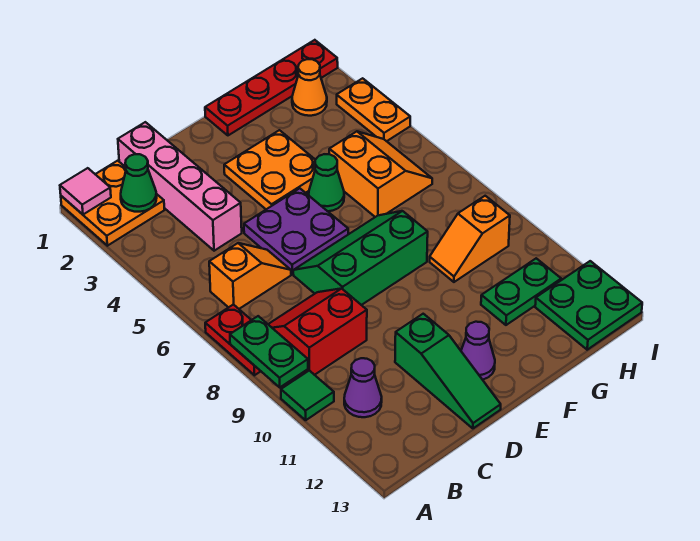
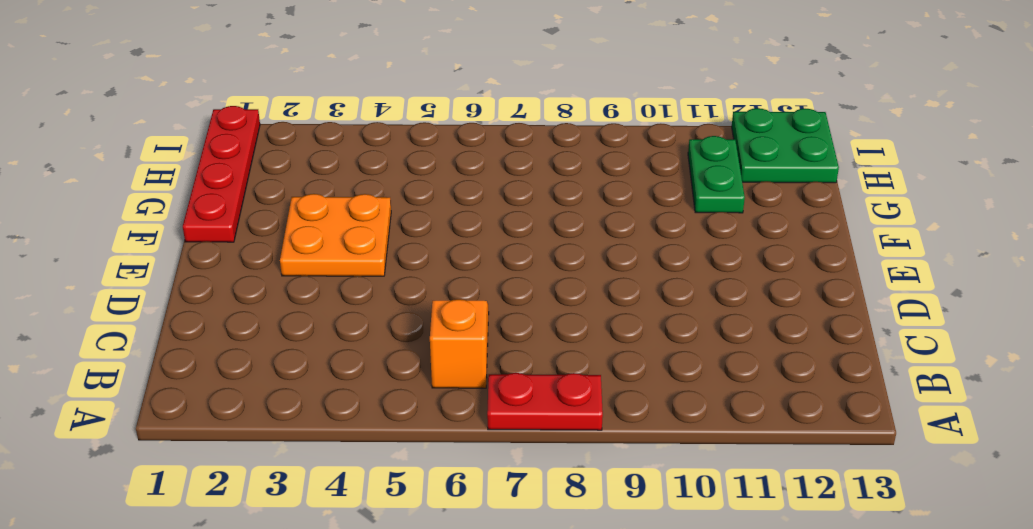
none -> orange plate A1:B2 level 1
none -> green tile A10 level 1
none -> red slope B8:C9 level 1 top 9

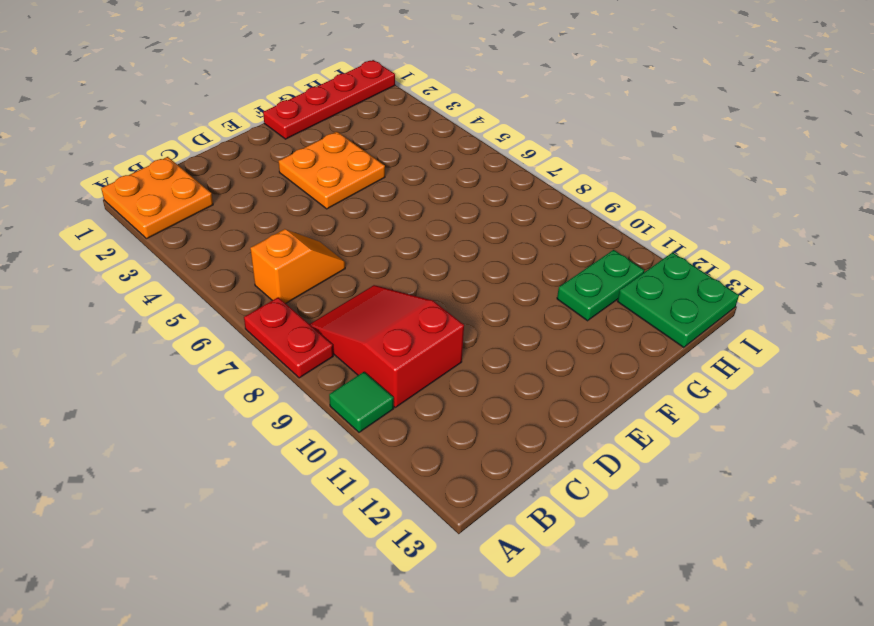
red slope B8:C10 level 1 top 10 -> red slope B8:C9 level 1 top 9
none -> purple cone B11 level 1
none -> pink brick C1:C4 level 1
none -> purple plate D5:E6 level 1

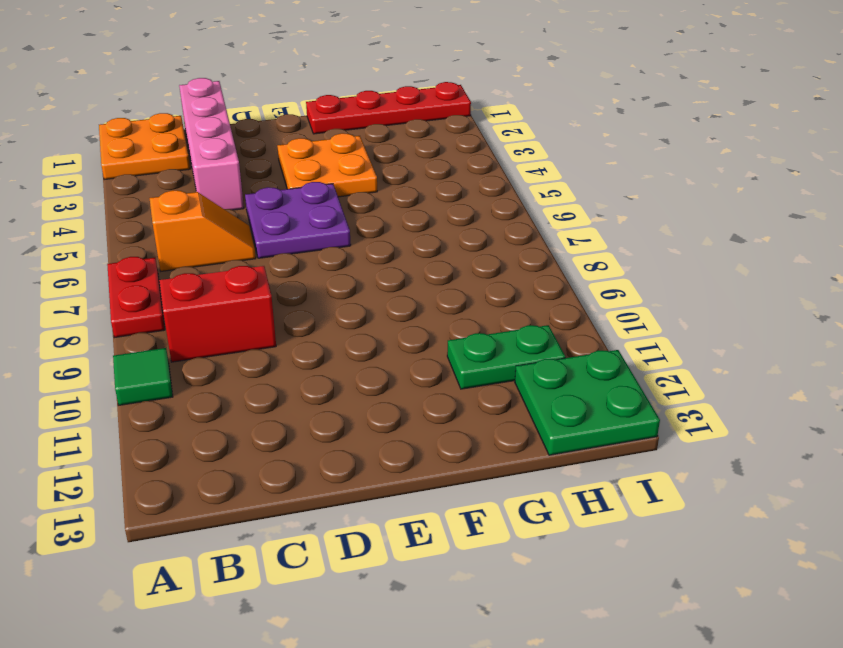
none -> purple cone B11 level 1
none -> green slope D7:F8 level 1 top 8
none -> green slope D11:D13 level 1 top 11

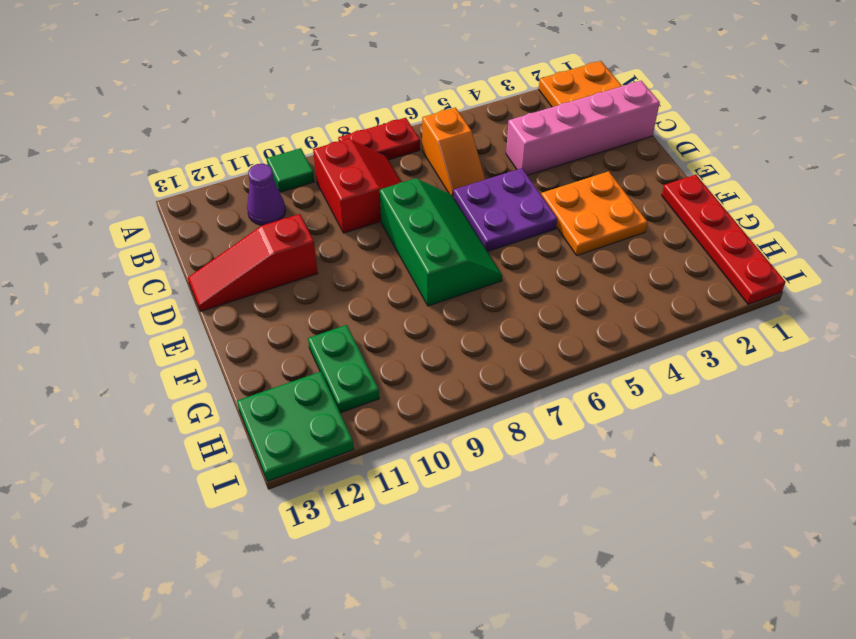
red slope D11:D13 level 1 top 11 -> green slope D11:D13 level 1 top 11
none -> purple cone E12 level 1
none -> green cone F5 level 1
none -> orange slope G5:H6 level 1 top G

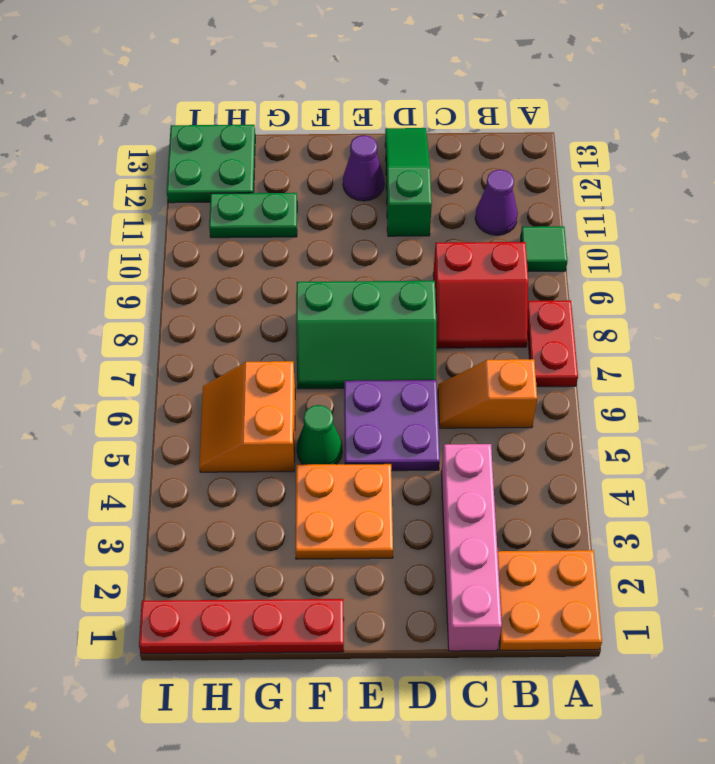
none -> orange slope G9:H9 level 1 top H
none -> orange cone H2 level 1
none -> orange plate I3:I4 level 1

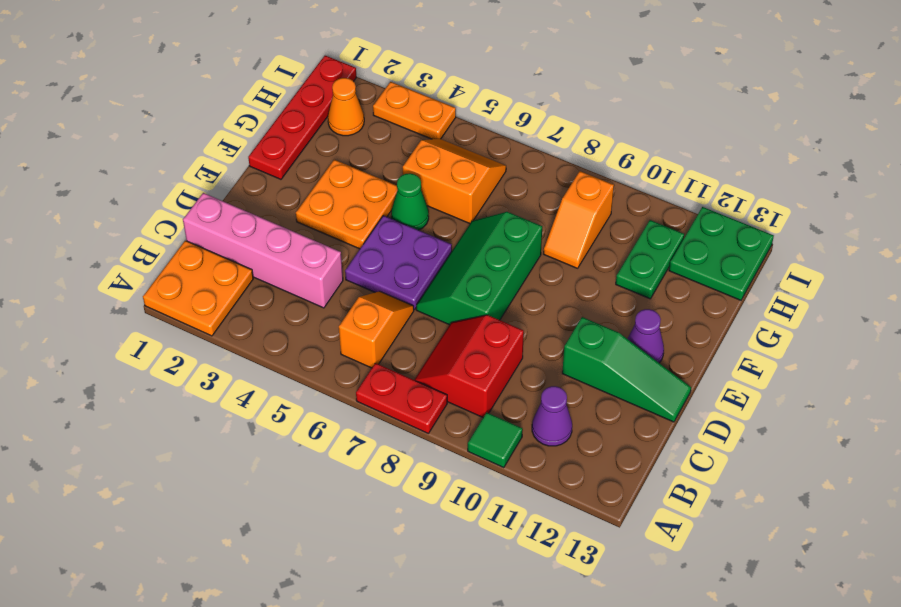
none -> pink tile A1 level 2
none -> green plate A8:A9 level 2
none -> green cone B2 level 2

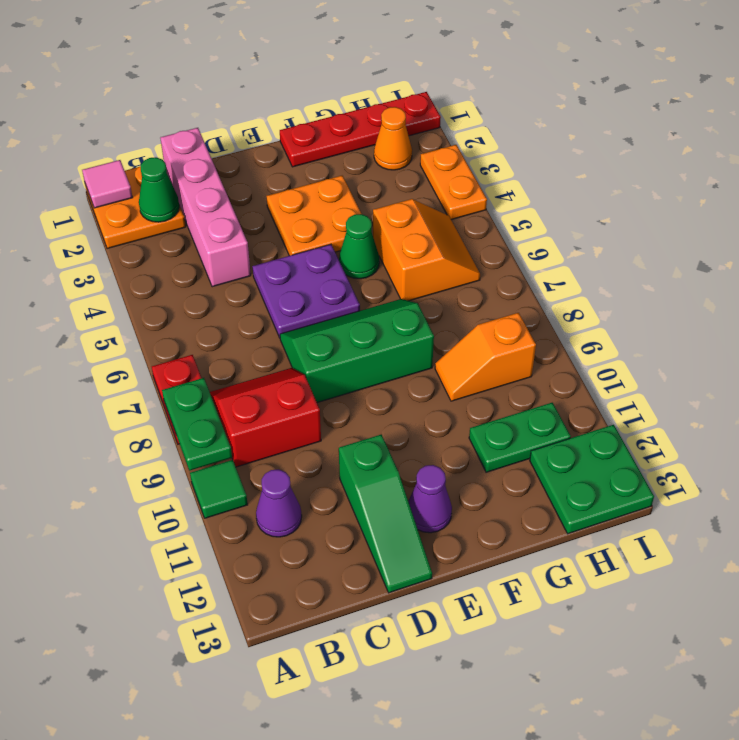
none -> orange slope B6:C6 level 1 top B

